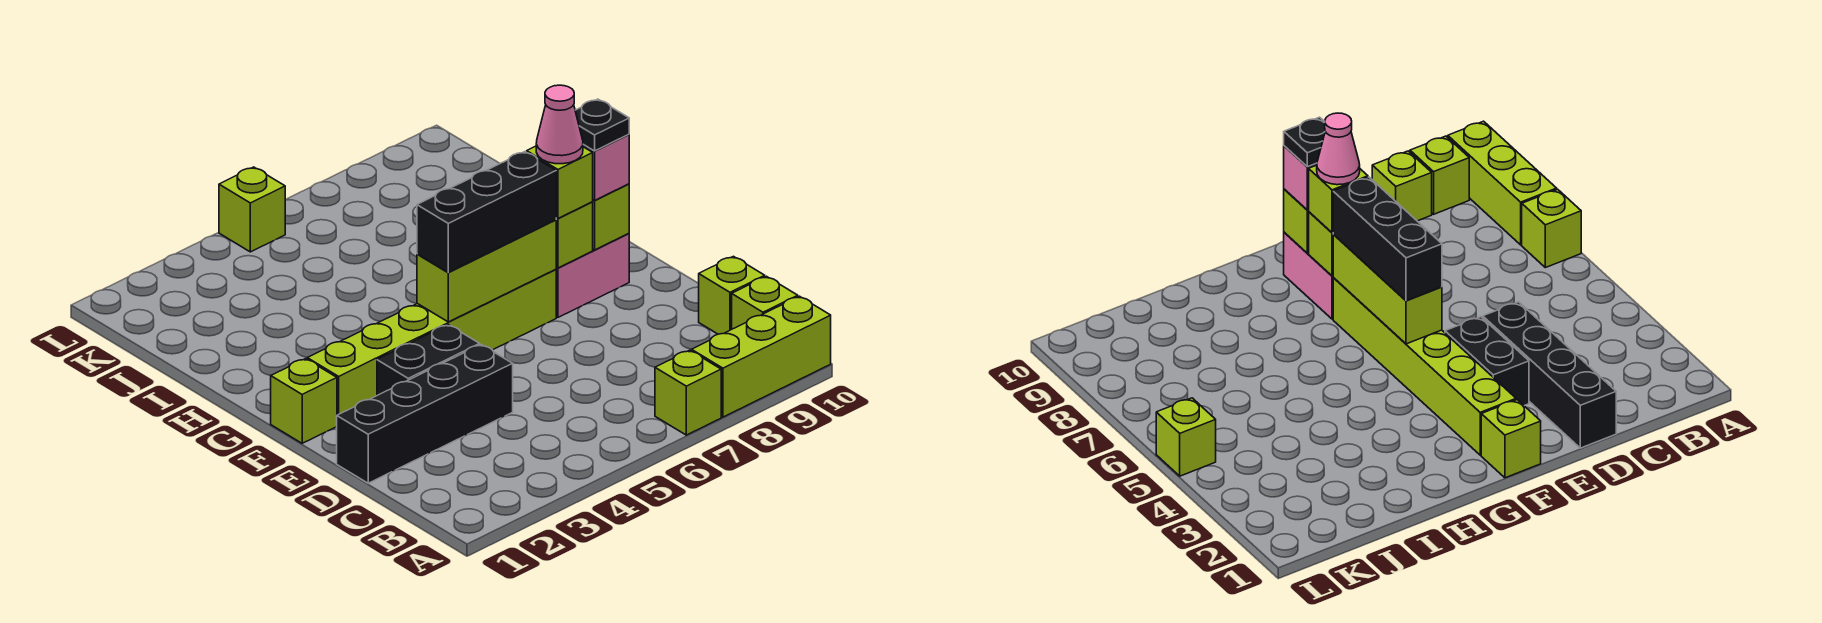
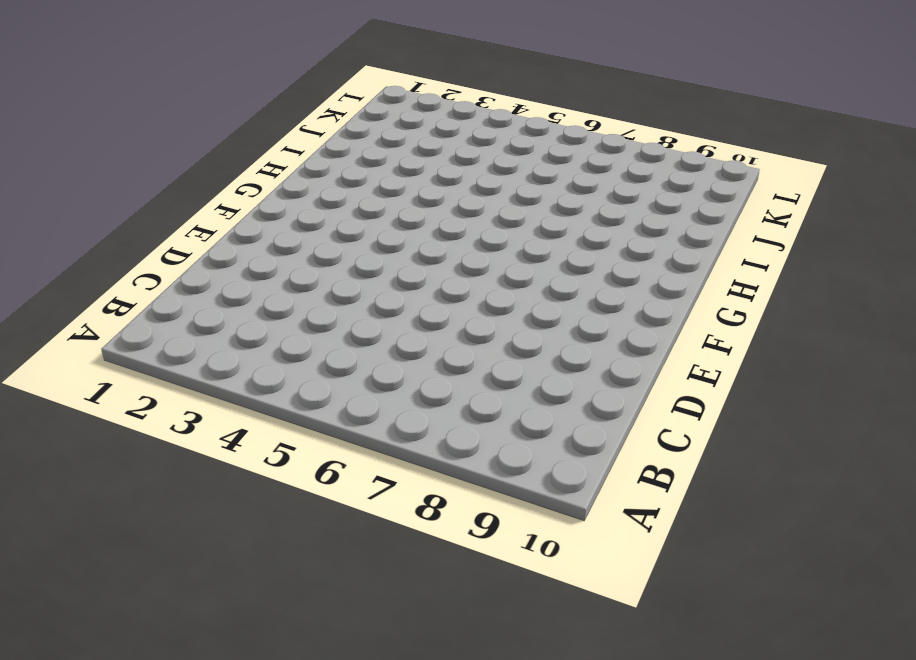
none -> lime brick A7 level 1
none -> lime brick A8:A10 level 1
none -> lime brick B10 level 1

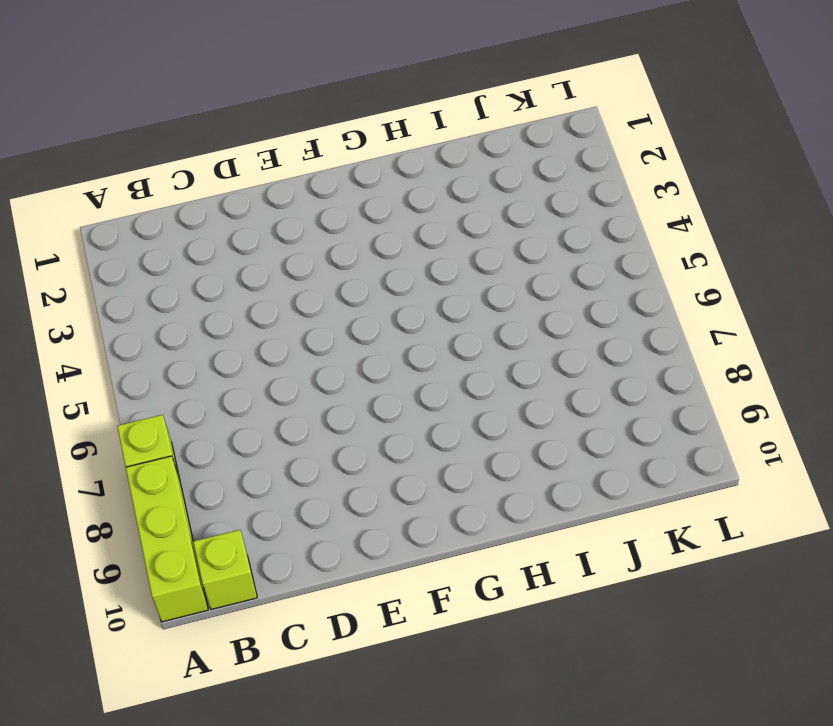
none -> lime brick C10 level 1
none -> black brick D1:D4 level 1
none -> black brick E3:E4 level 1

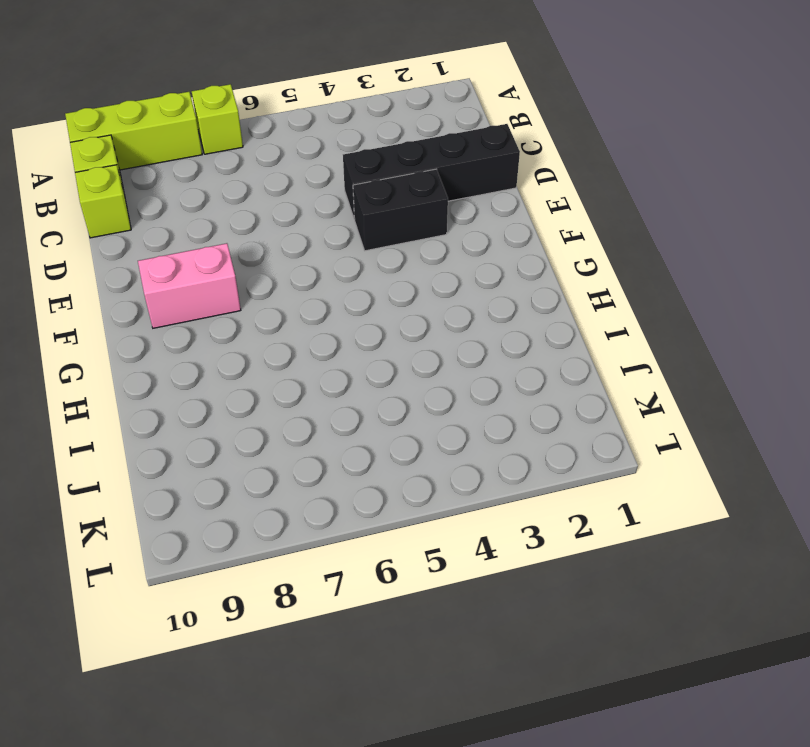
none -> lime brick F1 level 1
none -> lime brick F2:F7 level 1
none -> lime brick L5 level 1

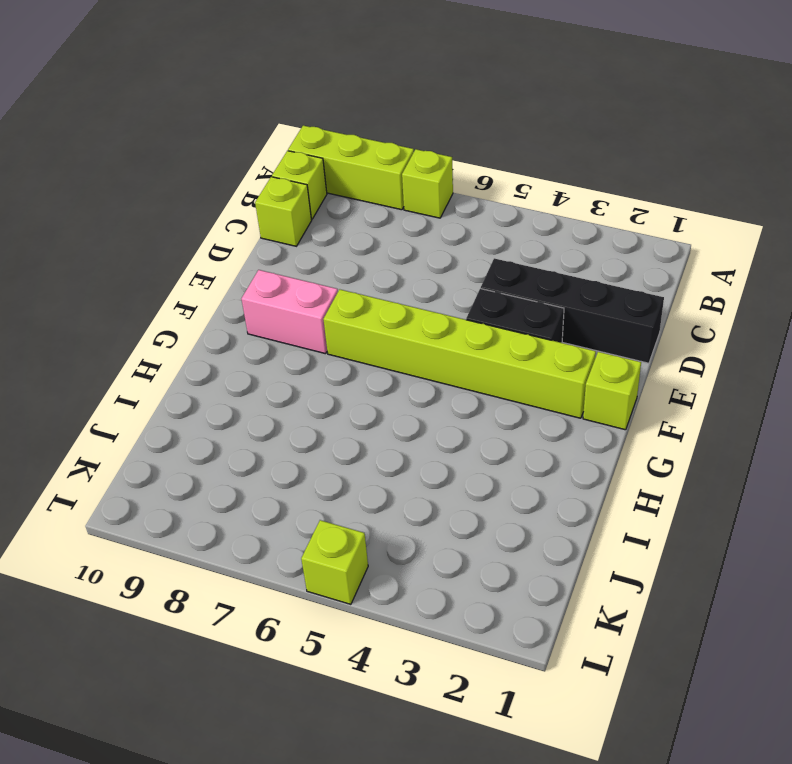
none -> lime brick F5:F7 level 2
none -> lime brick F8 level 2
none -> lime brick F9 level 2

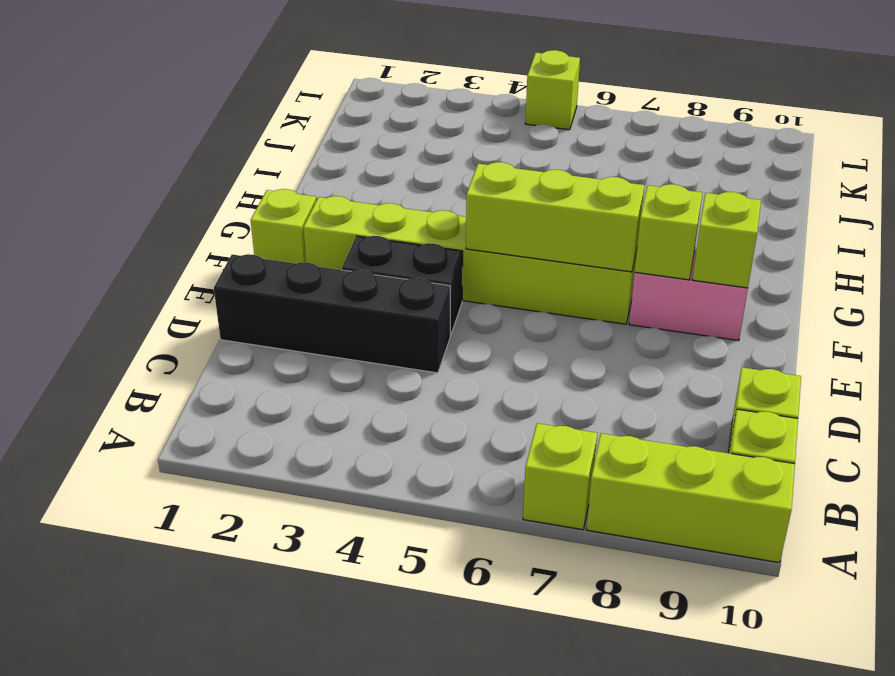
none -> black brick F5:F7 level 3
none -> lime brick F8 level 3
none -> pink brick F9 level 3

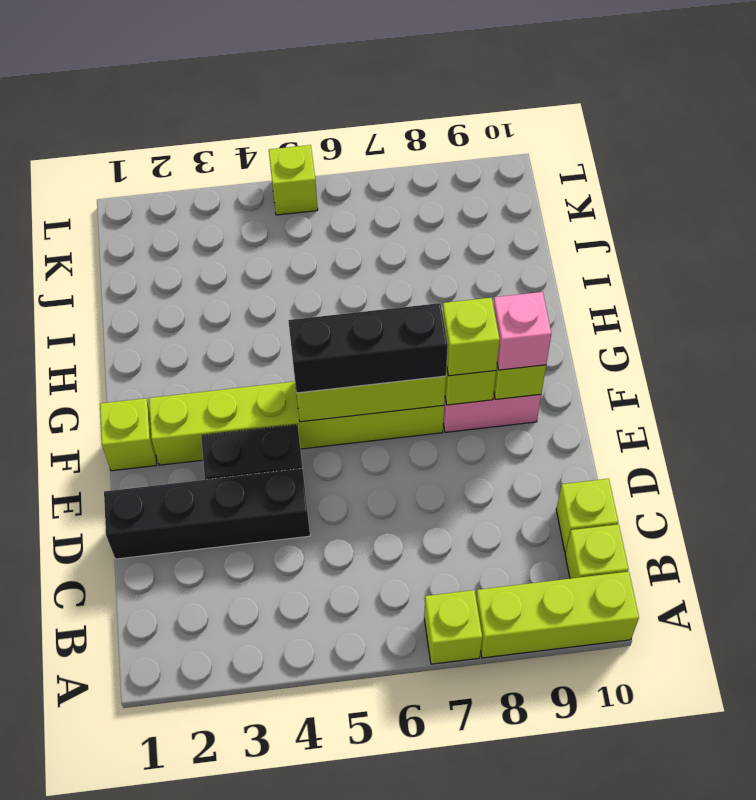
none -> pink cone F8 level 4
none -> black plate F9 level 4

